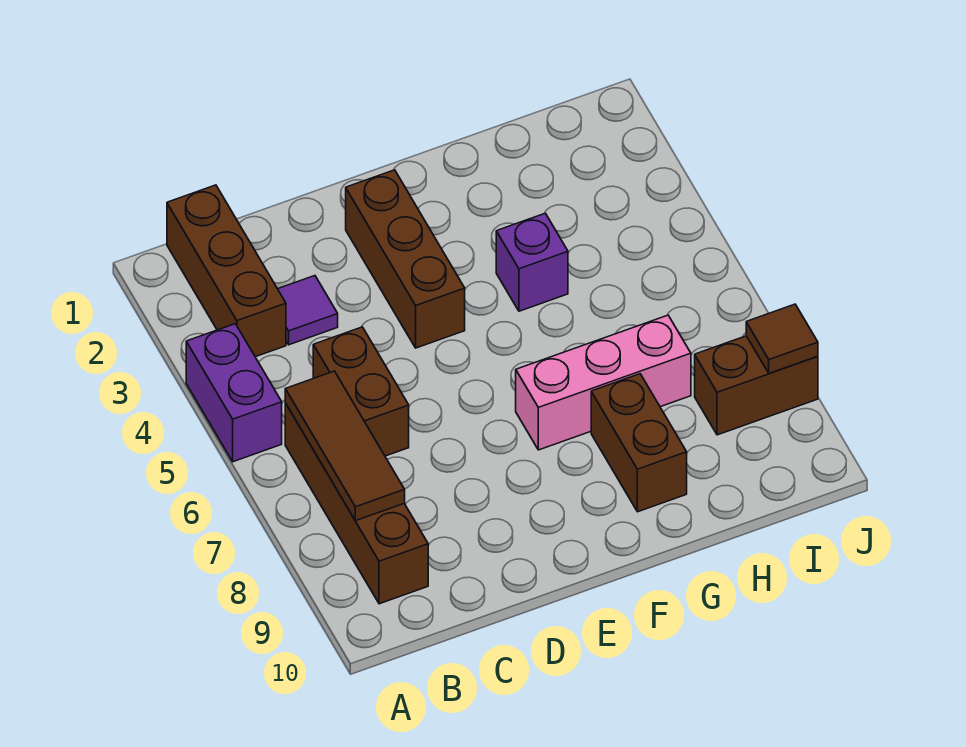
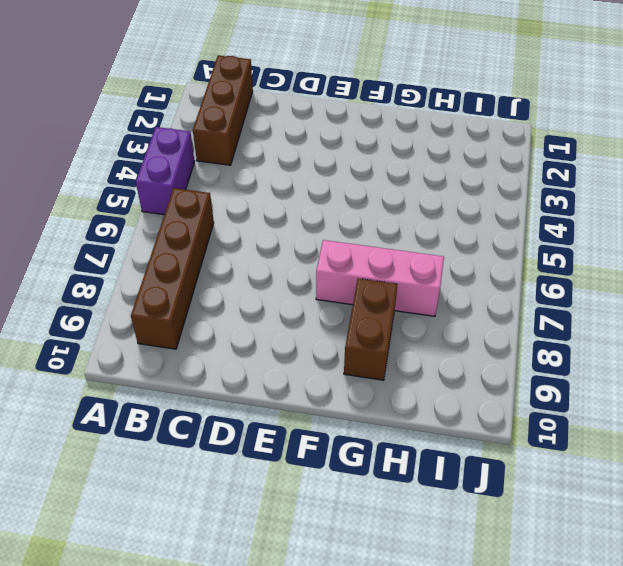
none -> purple tile C3 level 1
none -> brown brick C5:C6 level 1
none -> brown brick E2:E4 level 1

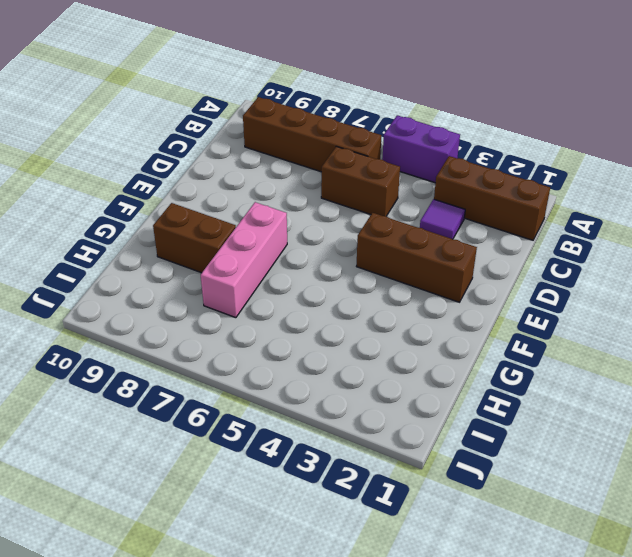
none -> purple brick G4 level 1
none -> brown brick I8:J8 level 1
none -> brown tile B6:B8 level 2

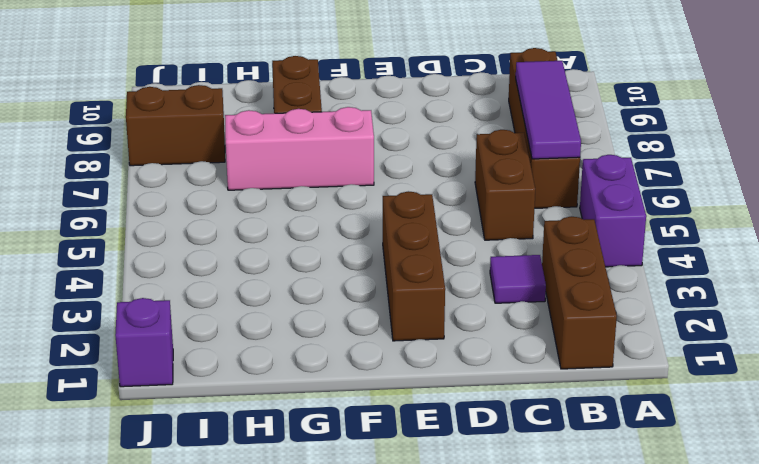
purple tile B6:B8 level 2 -> brown tile B6:B8 level 2
purple brick J1 level 1 -> purple brick G4 level 1
none -> brown tile J8 level 2

